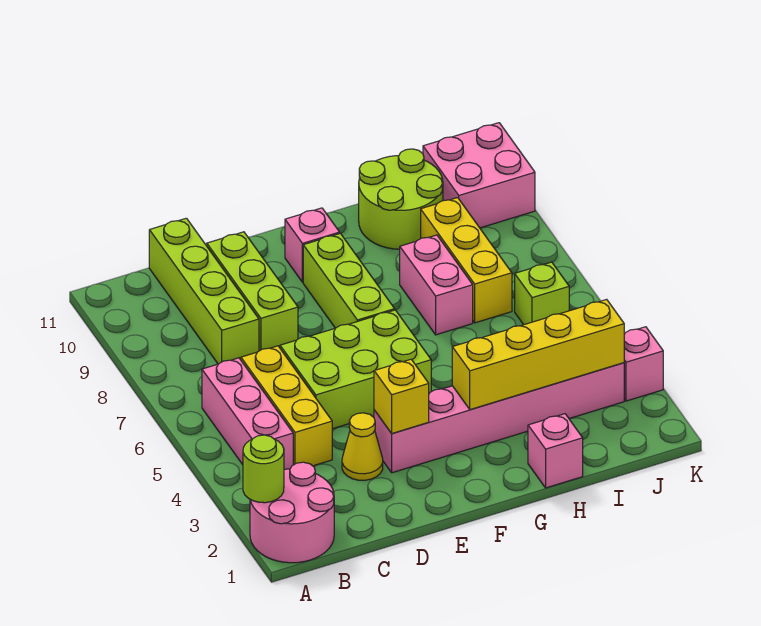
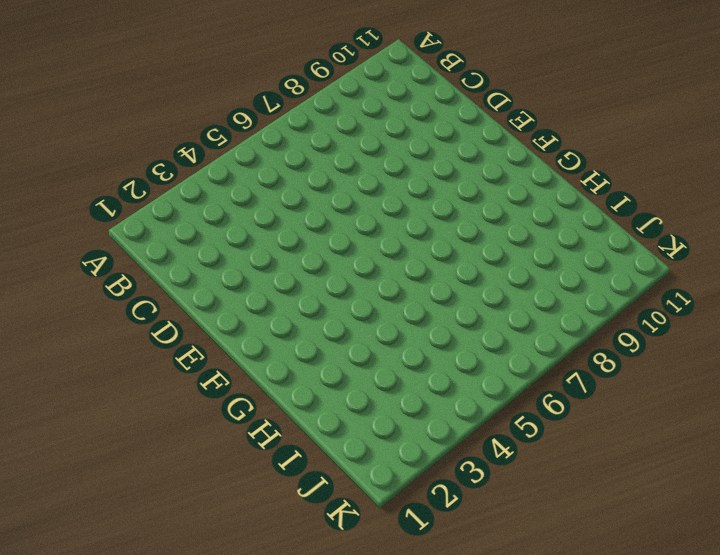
none -> pink round brick A1:B2 level 1
none -> pink brick B4:B6 level 1
none -> yellow brick C4:C6 level 1

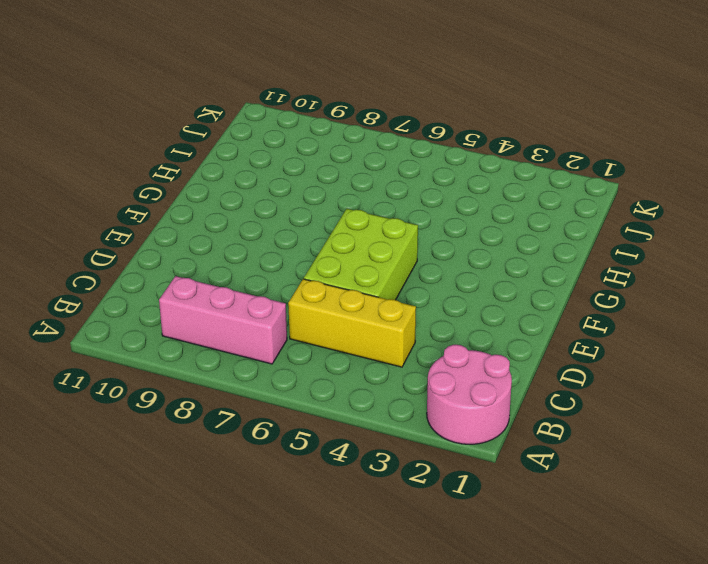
pink brick B7:B9 level 1 -> pink brick B4:B6 level 1
none -> lime brick C8:C11 level 1
none -> yellow cone D3 level 1
none -> lime brick D8:D10 level 1

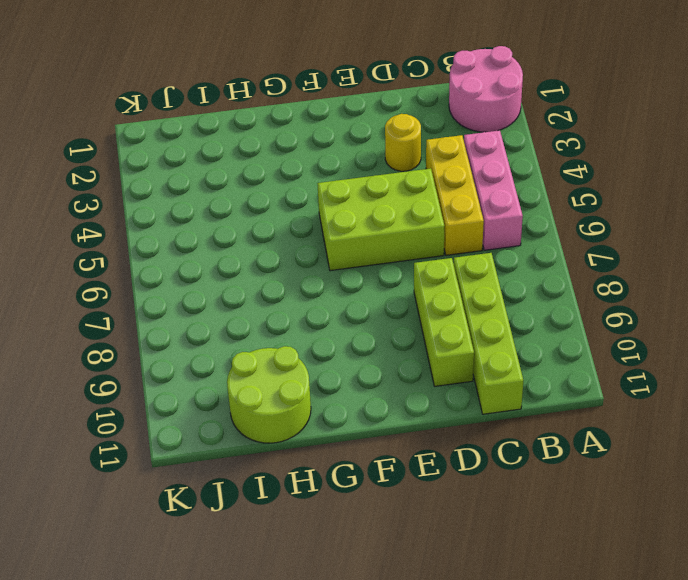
yellow round brick D3 level 1 -> yellow cone D3 level 1
none -> pink brick E3:J3 level 1
none -> lime brick F7:F9 level 1
none -> pink brick F10 level 1

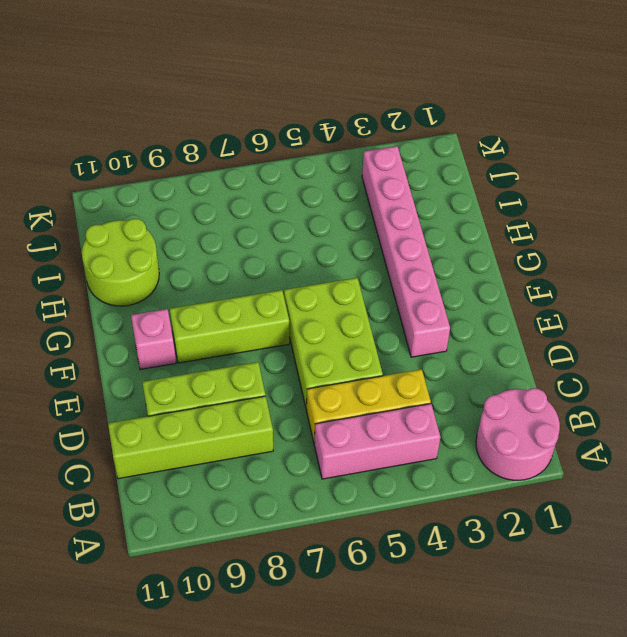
none -> yellow cone D3 level 1
none -> pink brick H1 level 1
none -> pink brick H7:H8 level 1

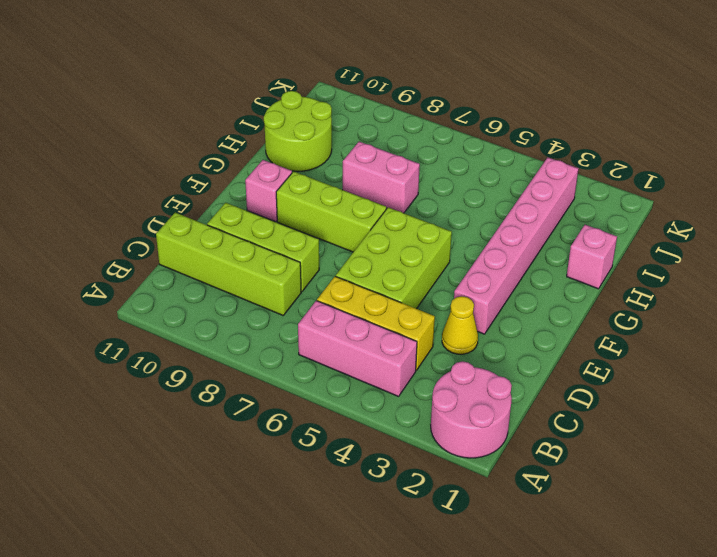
none -> yellow brick I7:I9 level 1
none -> lime brick J6 level 1
none -> pink brick J10:K11 level 1

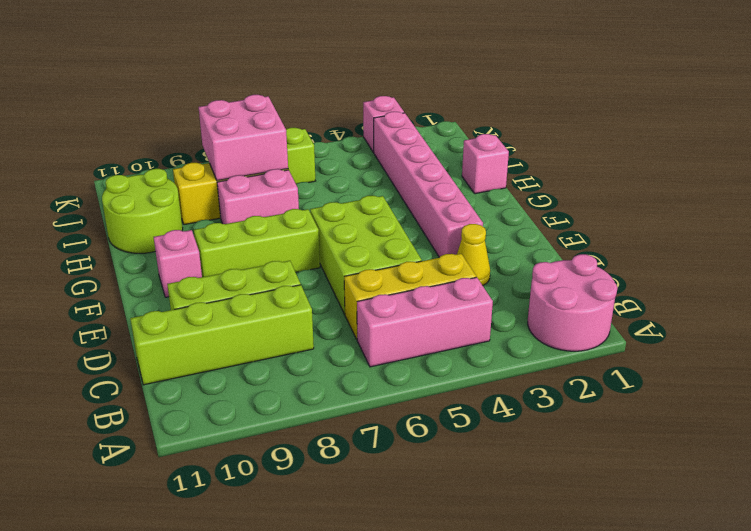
pink brick I7:J8 level 2 -> pink brick J10:K11 level 1
none -> lime round brick A2 level 2
none -> yellow brick E3 level 2
none -> yellow brick G3:J3 level 2

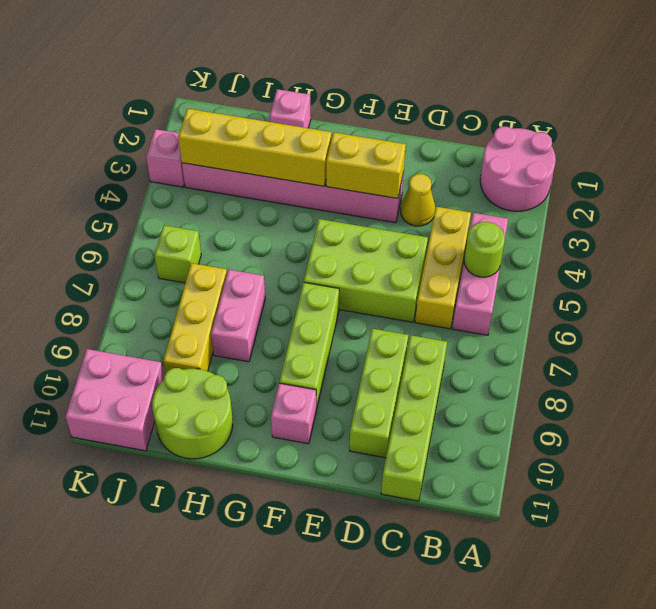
lime round brick B5 level 2 -> lime round brick A2 level 2
yellow brick E3:F3 level 2 -> yellow brick E3 level 2

